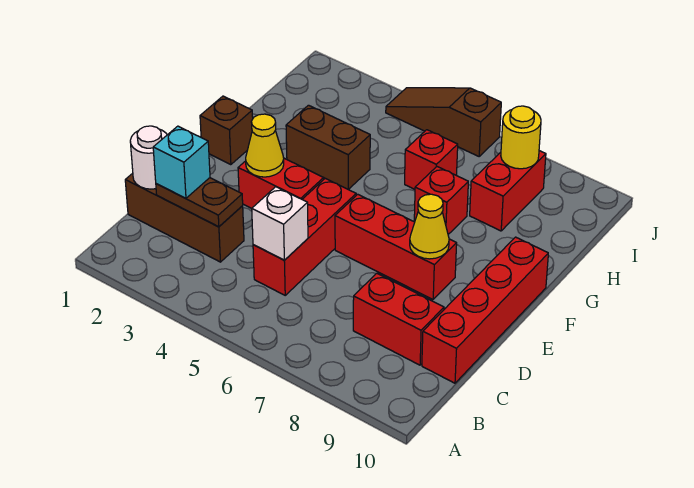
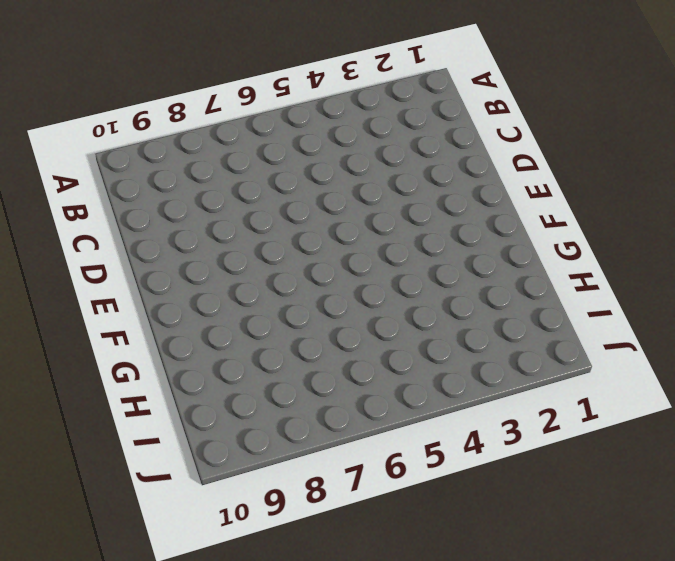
none -> brown brick C1:C3 level 1
none -> red brick C5:E5 level 1
none -> red brick C8:C9 level 1

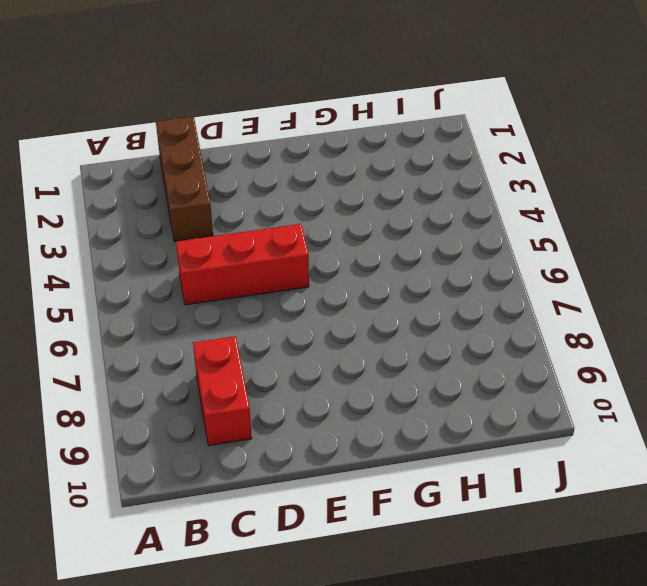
none -> red brick C10:F10 level 1
none -> red brick E3:E4 level 1
none -> red brick E6:E8 level 1

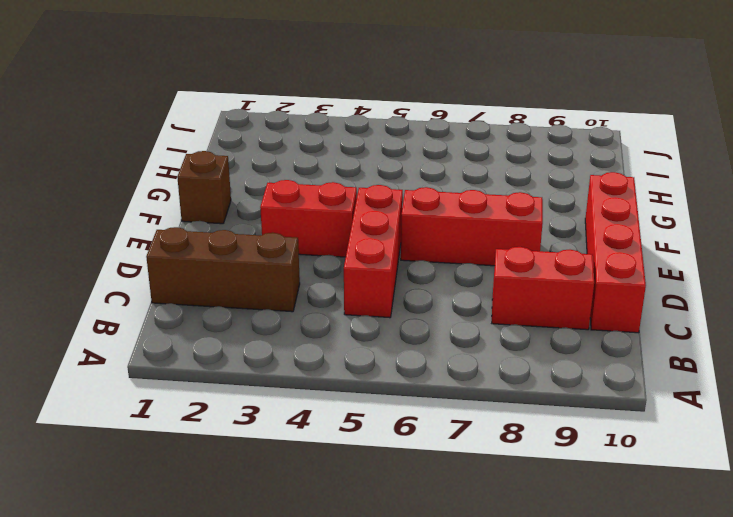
none -> brown brick G3:G4 level 1
none -> red brick G7 level 1
none -> red brick H6 level 1

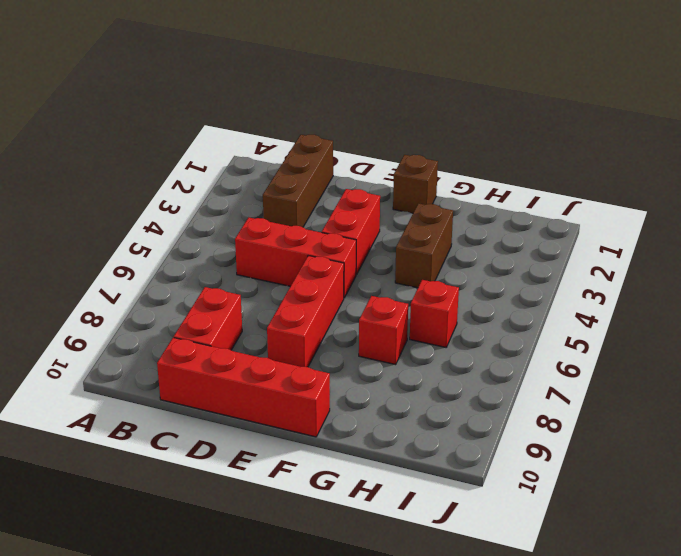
none -> red brick H8:I8 level 1
none -> brown slope J4:J6 level 1 top 6
none -> white round brick C1 level 2

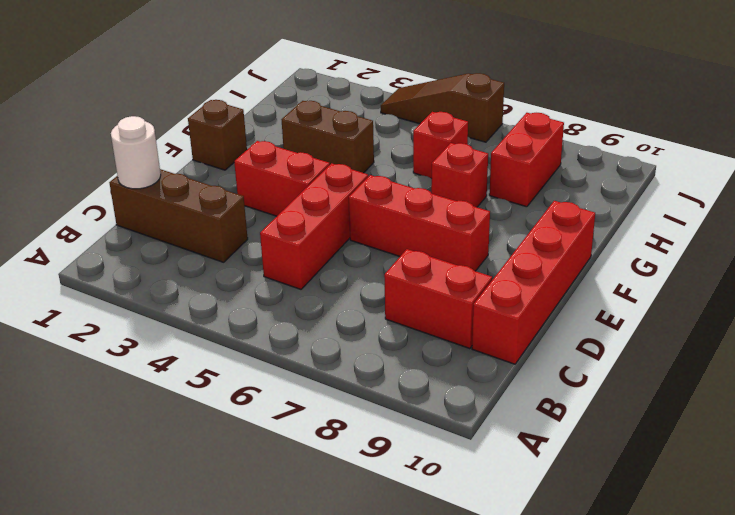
none -> brown plate C2:C3 level 2
none -> white brick C5 level 2
none -> yellow cone E3 level 2

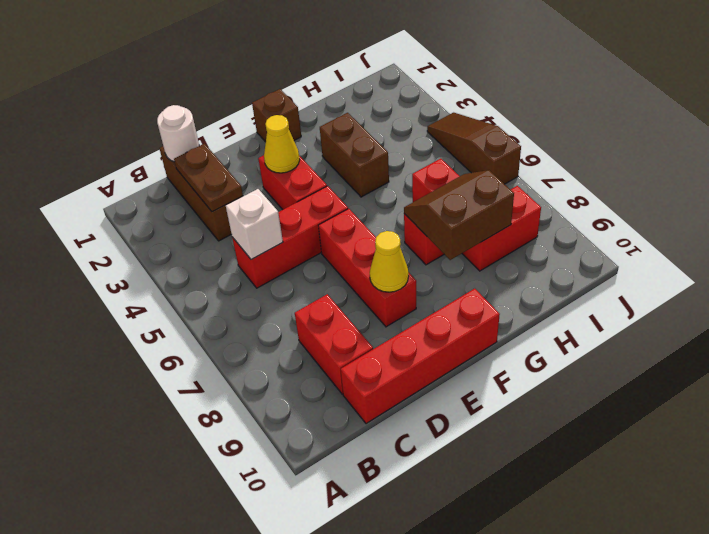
brown slope G7:H8 level 2 top 8 -> none
none -> yellow round brick I8 level 2
none -> cyan brick C2 level 3

